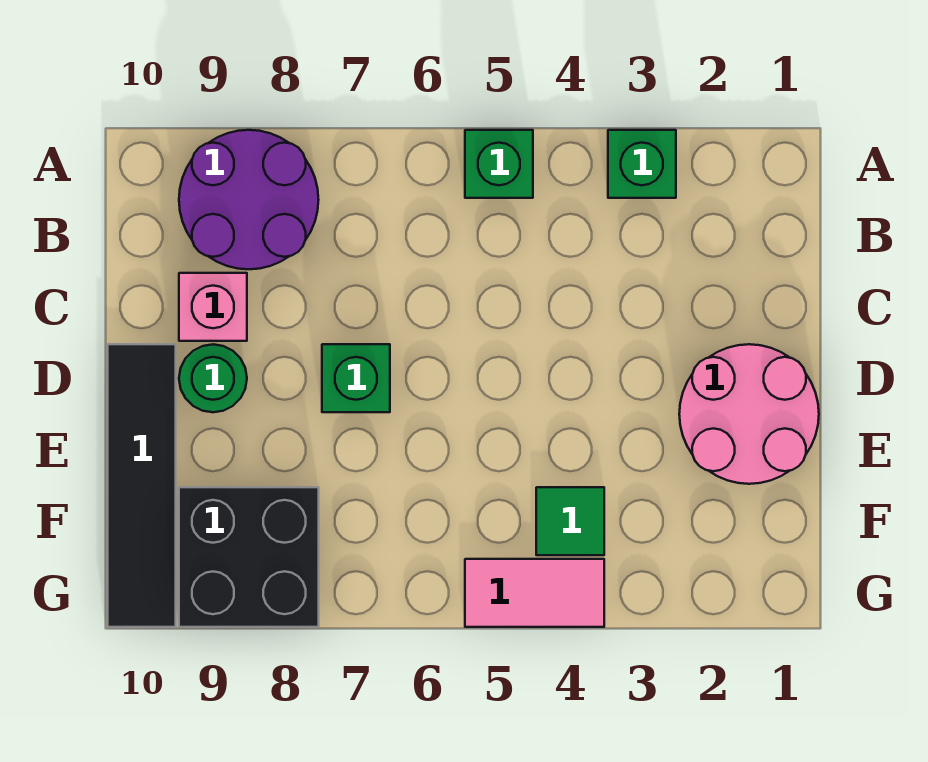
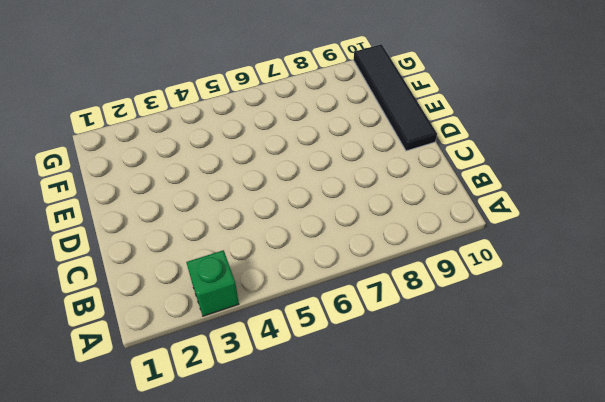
none -> green brick A5 level 1
none -> purple round brick A8:B9 level 1

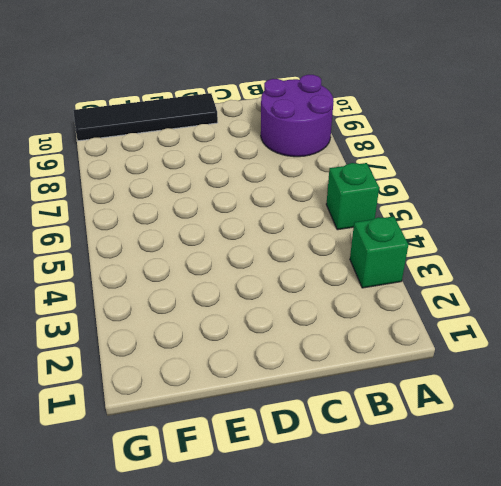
none -> pink brick C9 level 1
none -> pink round brick D1:E2 level 1

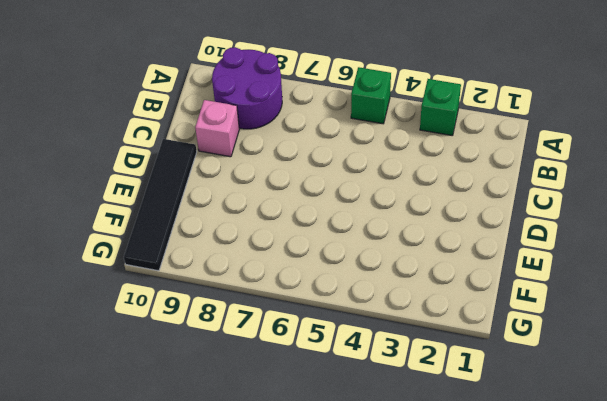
none -> pink round brick D1:E2 level 1
none -> green brick D7 level 1

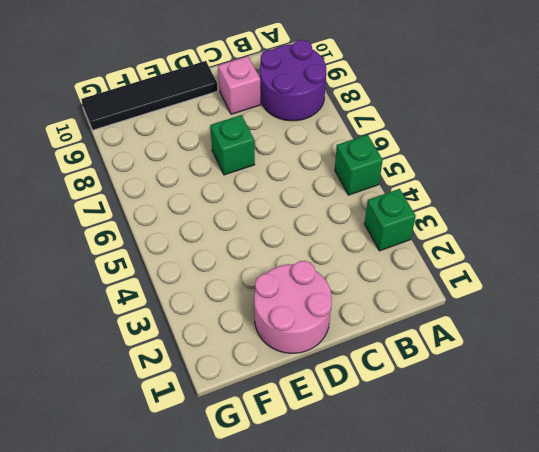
none -> green round brick D9 level 1
none -> green tile F4 level 1

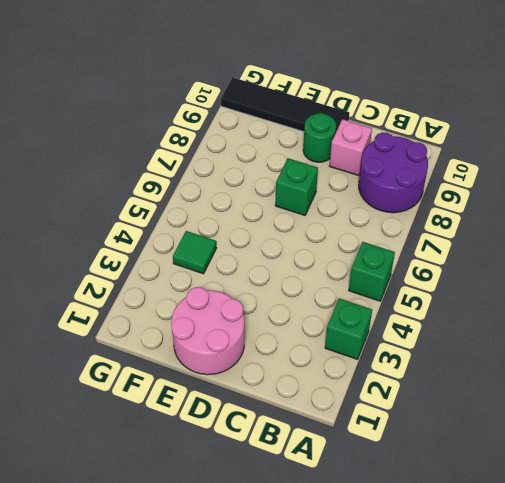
none -> black brick F8:G9 level 1
none -> pink tile G4:G5 level 1

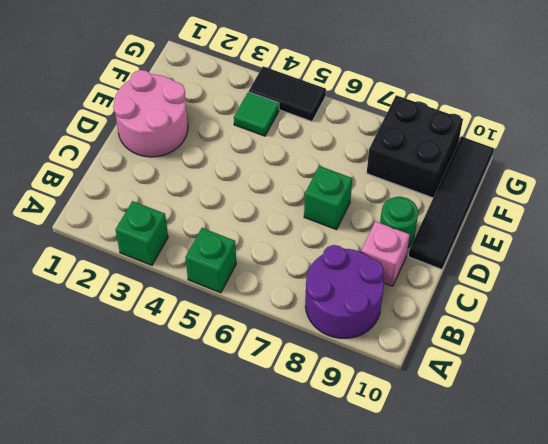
black tile G4:G5 level 1 -> pink tile G4:G5 level 1

